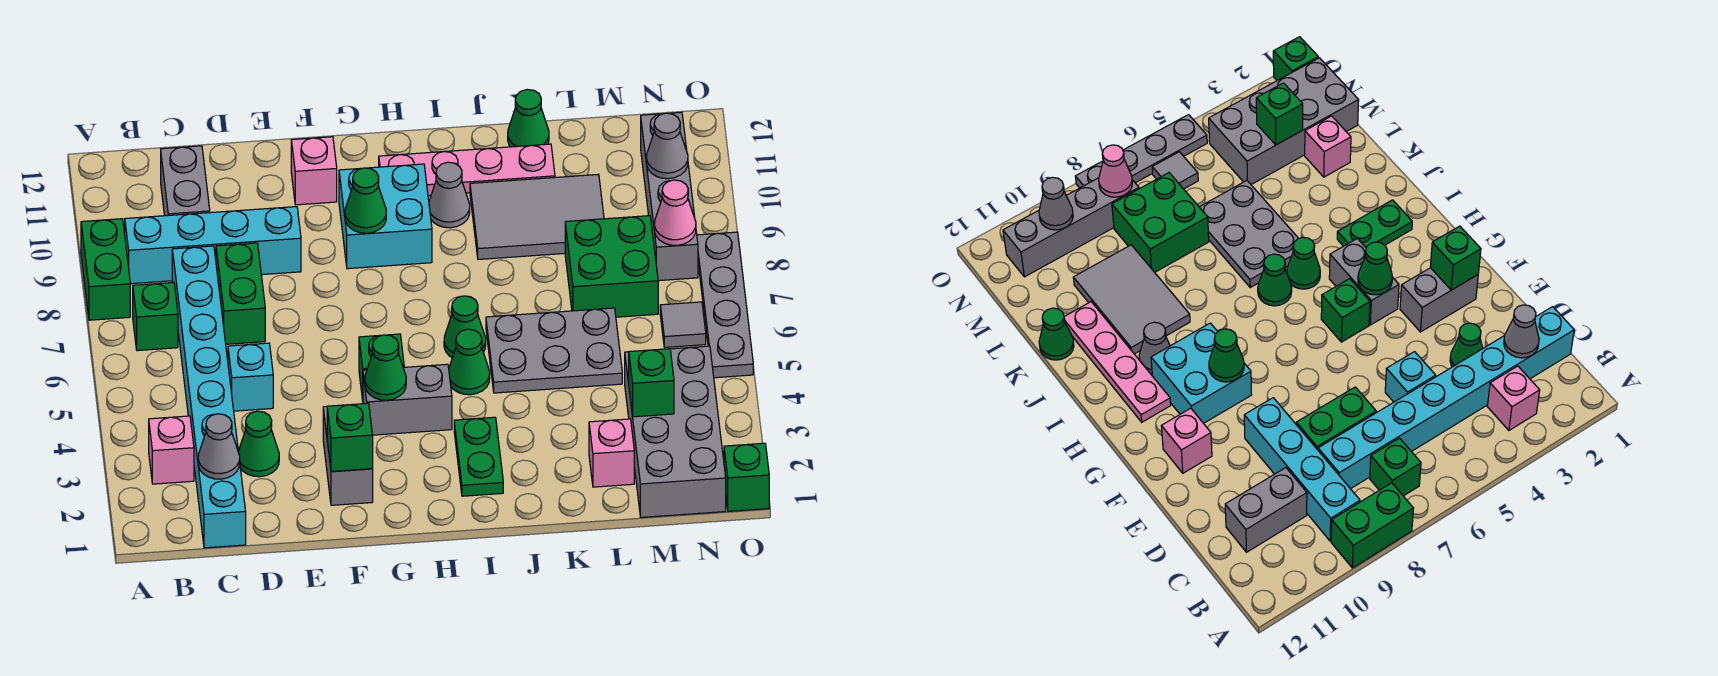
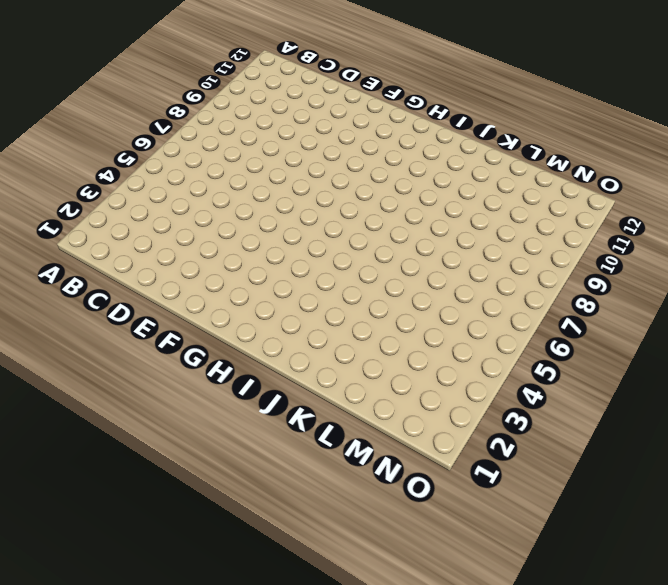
none -> green brick A8:A9 level 1
none -> pink brick B3 level 1
none -> green brick B7 level 1
none -> cyan brick B9:E9 level 1

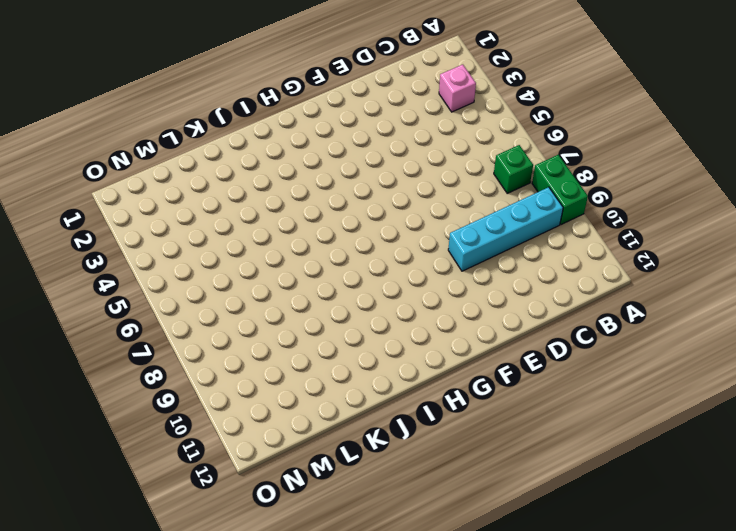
none -> cyan brick C1:C8 level 1
none -> grey brick C10:C11 level 1
none -> green cone D3 level 1
none -> cyan brick D5 level 1

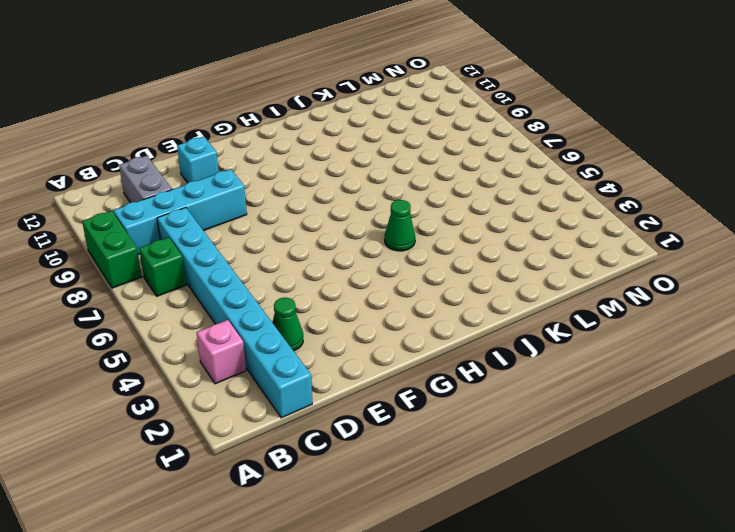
cyan brick E11 level 1 -> cyan brick D5 level 1
none -> green brick D7:D8 level 1
none -> grey brick F2:F3 level 1
none -> pink brick F11 level 1
none -> grey brick G4:H4 level 1

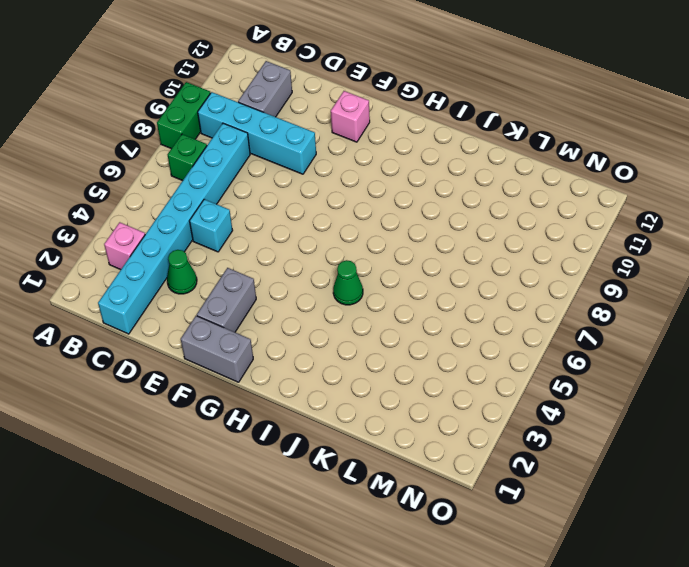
grey brick F1:G1 level 1 -> grey brick G4:H4 level 1
none -> green brick D7:D8 level 1
none -> green brick G5 level 1
none -> cyan brick G9:H10 level 1
none -> pink plate H11:K11 level 1

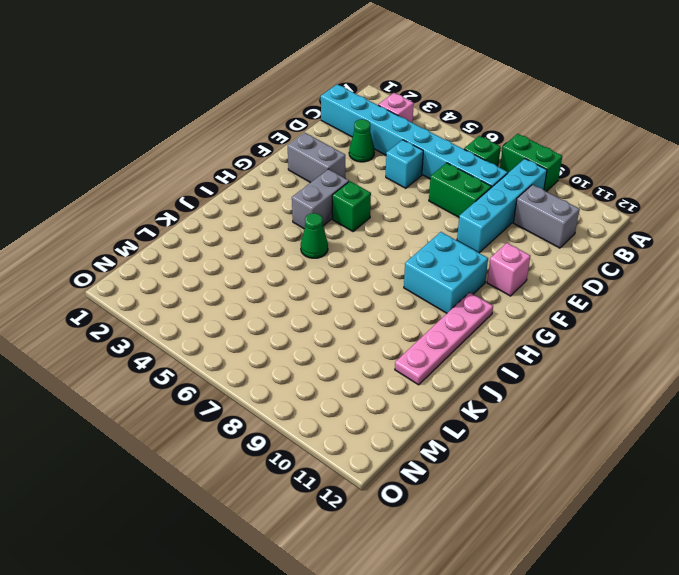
none -> green plate I2:I3 level 1
none -> green cone I6 level 1
none -> grey cone I10 level 1
none -> grey plate J5:L6 level 1

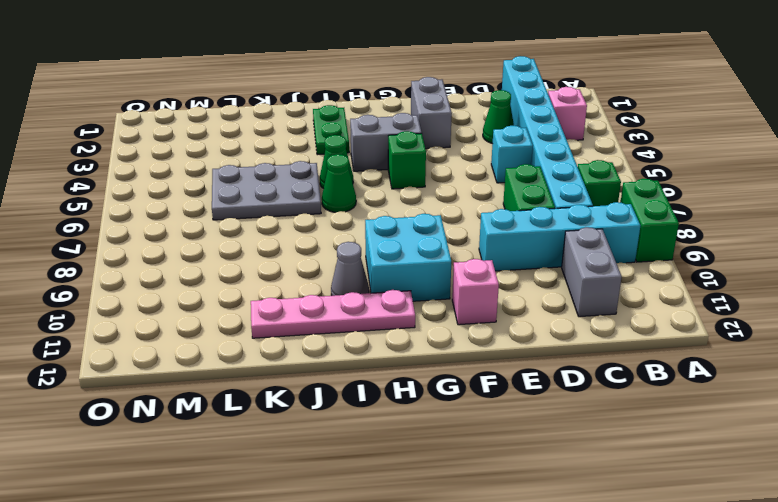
none -> grey tile J9:L10 level 1
none -> green cone K12 level 1
none -> pink brick L2 level 1
none -> green brick L7:M8 level 1

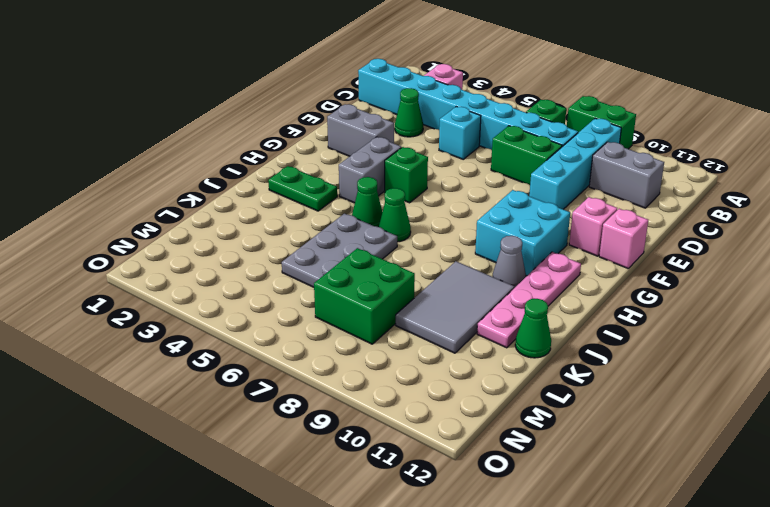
pink brick F12 level 1 -> pink brick L2 level 1
none -> grey brick M1:N4 level 1
none -> grey tile N6 level 1
none -> grey brick N8:N11 level 1
none -> green brick O1 level 1

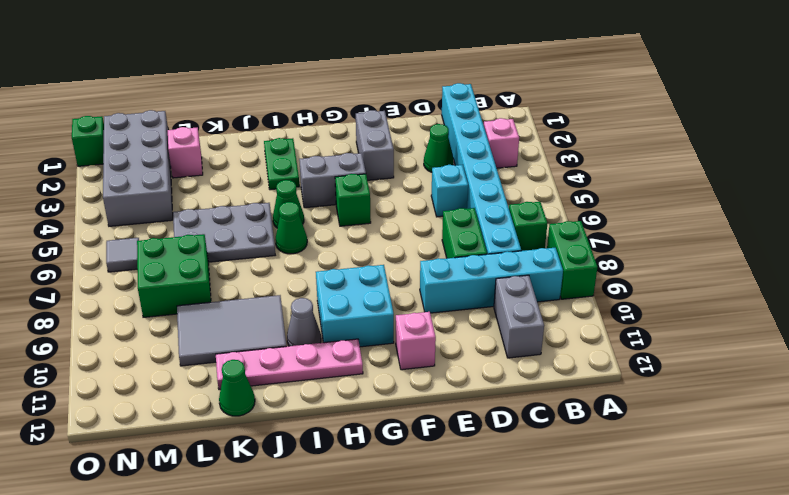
none -> grey brick N8:N11 level 1
none -> grey plate O5:O8 level 1
none -> grey cone C2 level 2
none -> green brick F2 level 2

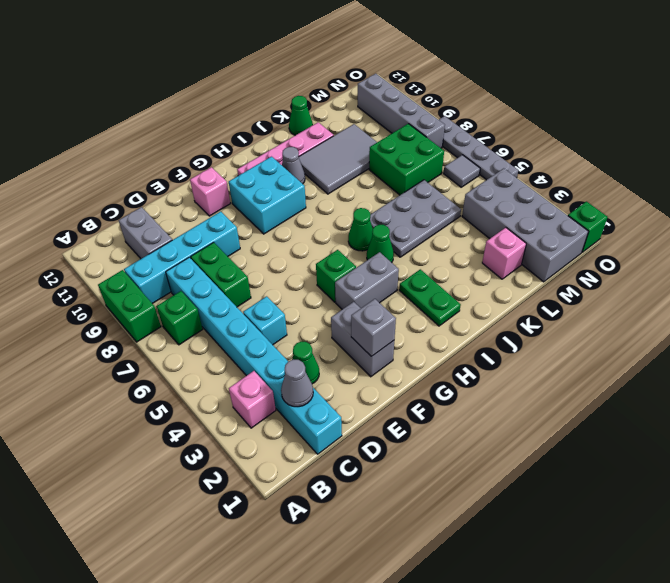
grey brick F2 level 2 -> green brick F2 level 2
none -> green cone G4 level 2
none -> green cone G9 level 2
none -> green brick M3 level 2
none -> pink cone N8 level 2

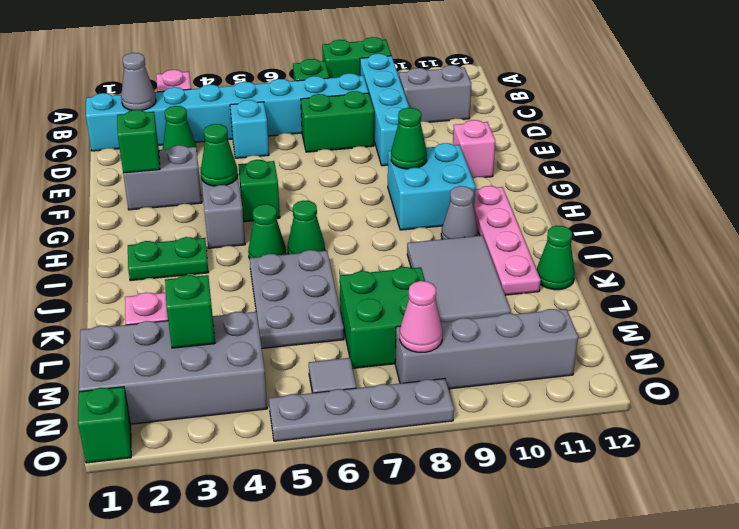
none -> grey cone N10 level 2

